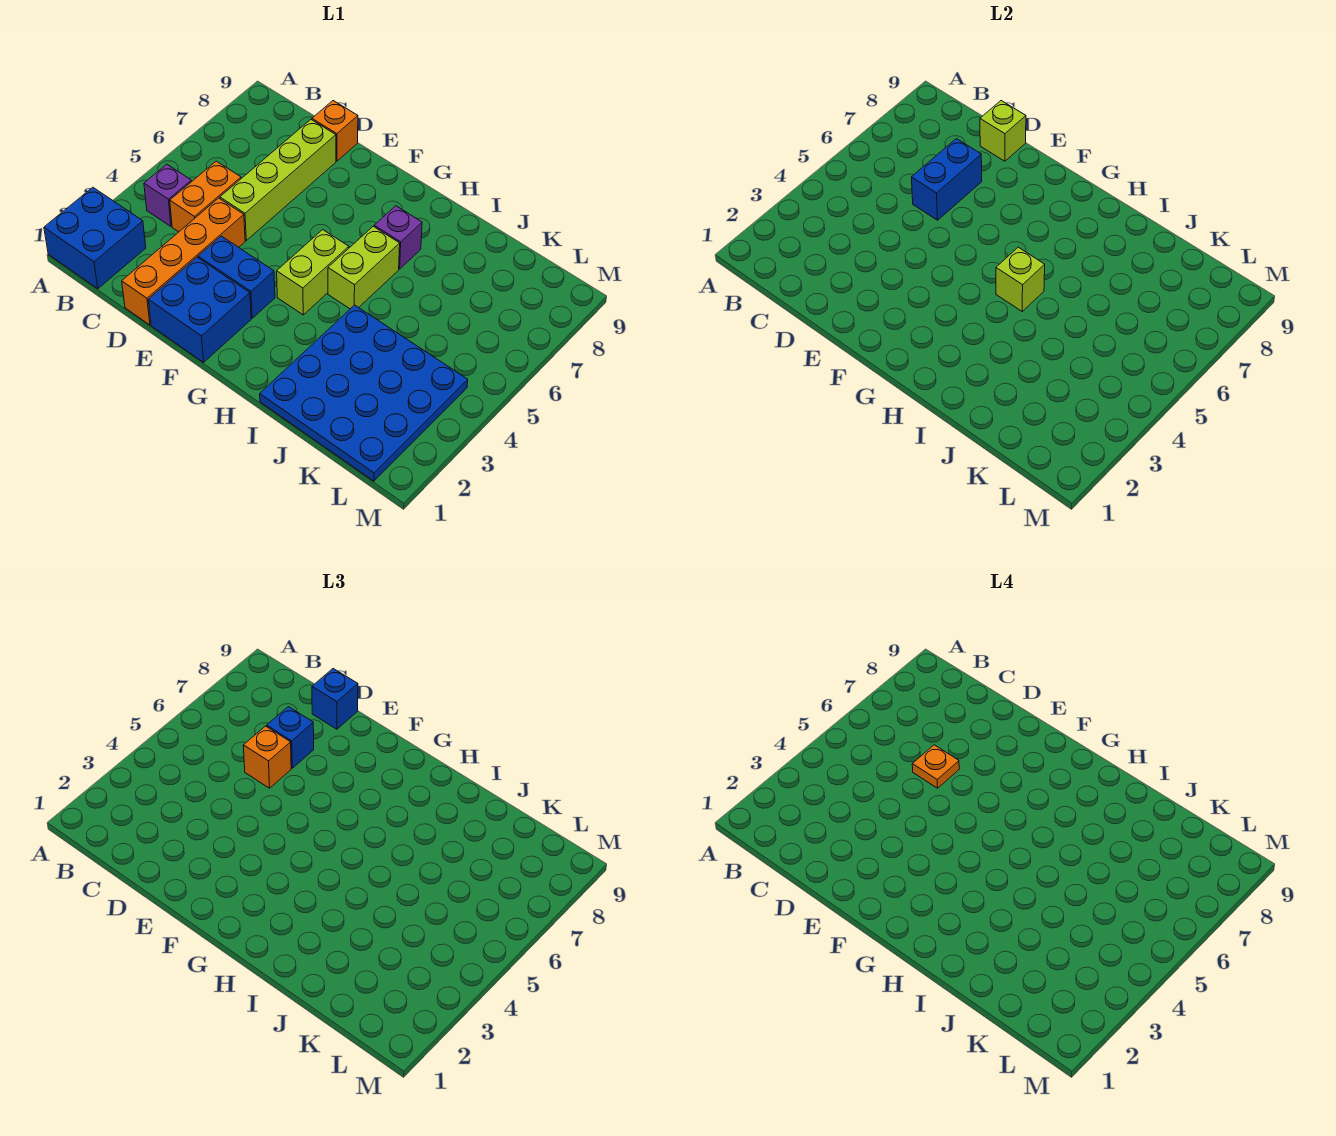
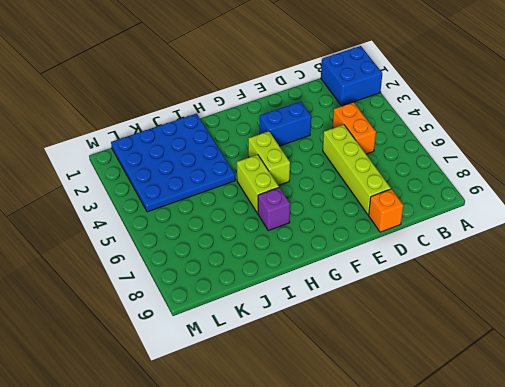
none -> purple brick B4 level 1
none -> orange brick D1:D4 level 1
none -> blue brick E1:F2 level 1

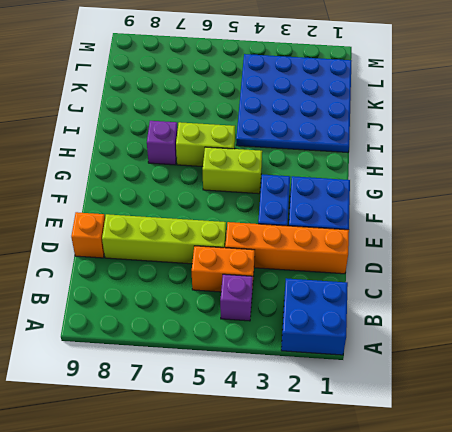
none -> blue brick D6:D7 level 2
none -> lime brick D9 level 2
none -> lime brick H5 level 2

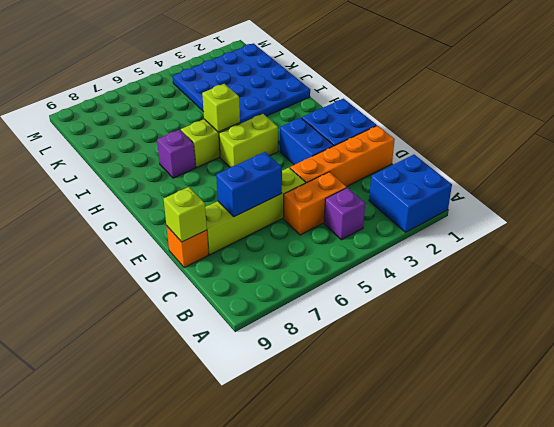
none -> orange brick D6 level 3
none -> blue brick D7 level 3
none -> blue brick D9 level 3

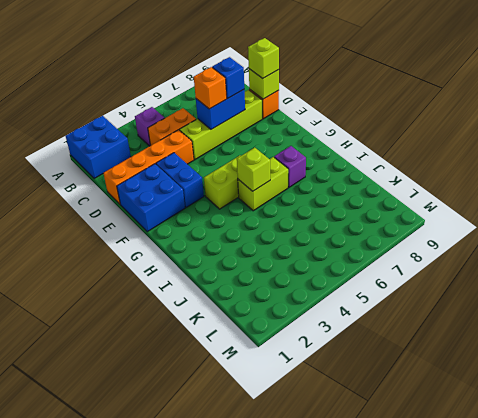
lime brick D9 level 3 -> blue brick D9 level 3
none -> blue plate I1:L4 level 1
none -> orange plate D6 level 4

